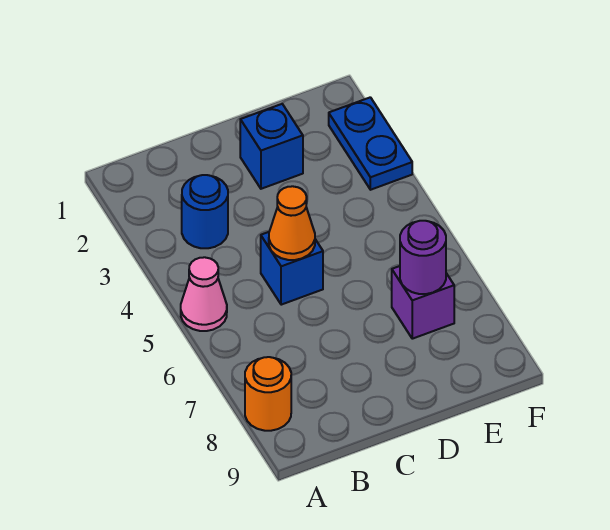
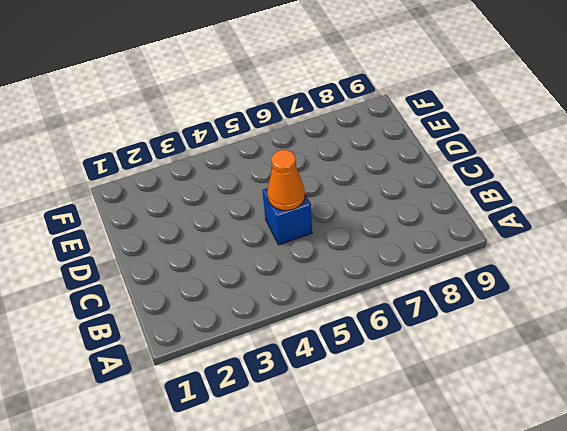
none -> pink cone A5 level 1
none -> orange round brick A8 level 1

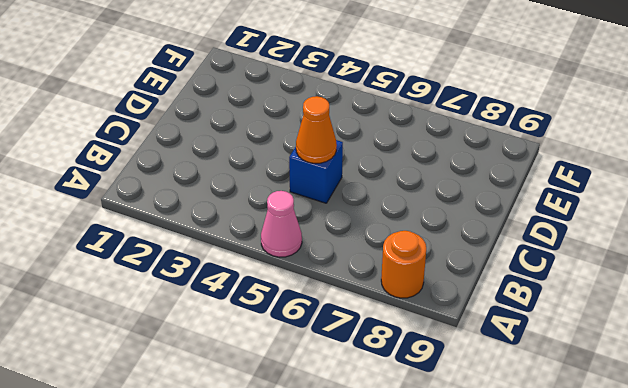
none -> blue round brick B3 level 1
none -> blue brick D2 level 1

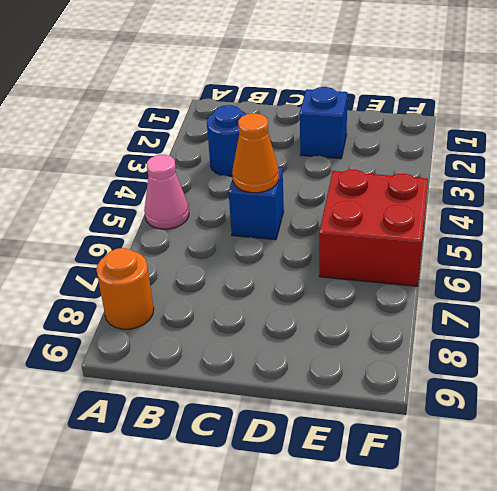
red brick E5:F6 level 1 -> none
none -> purple brick E7 level 1
none -> blue plate F2:F3 level 1

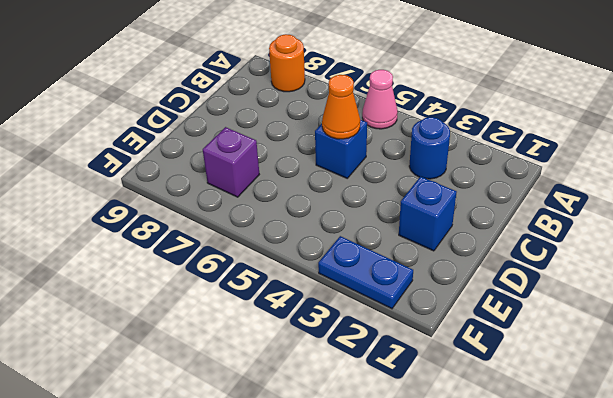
none -> purple round brick E7 level 2

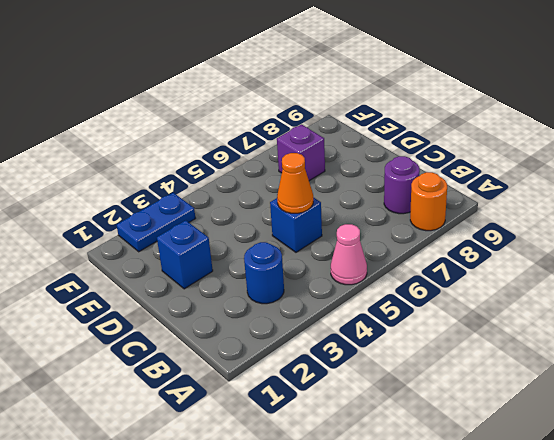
purple round brick B8 level 1 -> purple round brick E7 level 2

